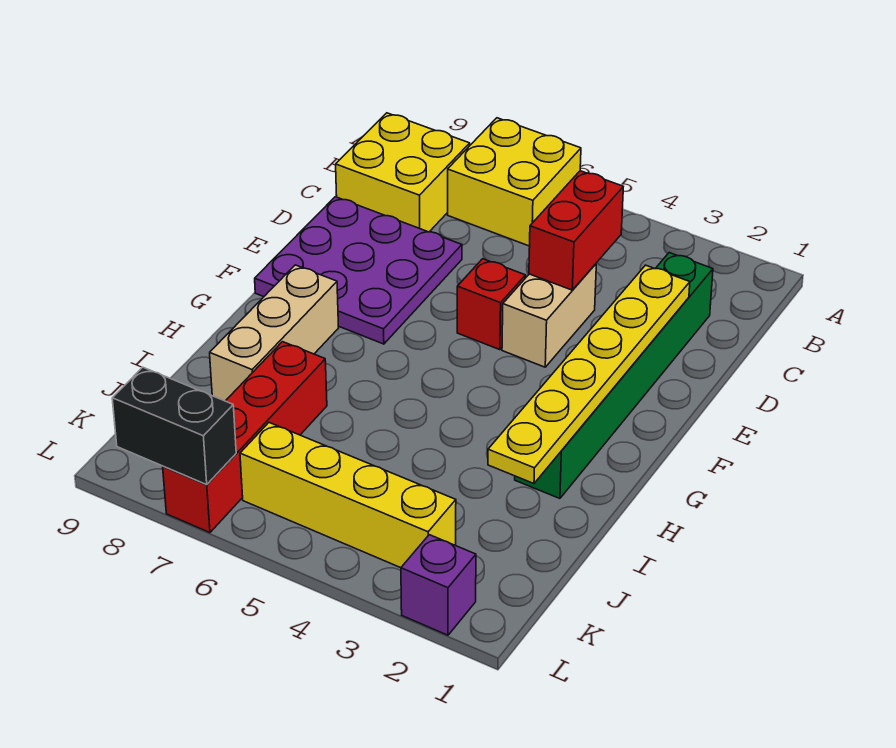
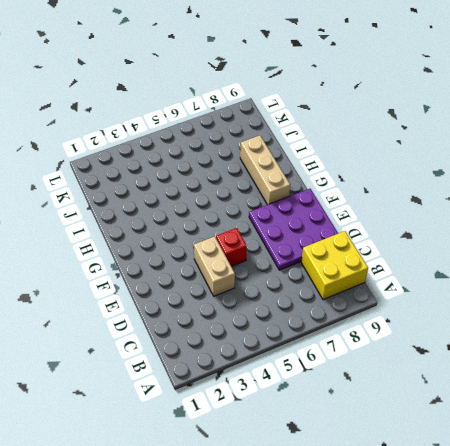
none -> yellow brick A6:B7 level 1
none -> green brick C2:H2 level 1
none -> red brick I7:L7 level 1

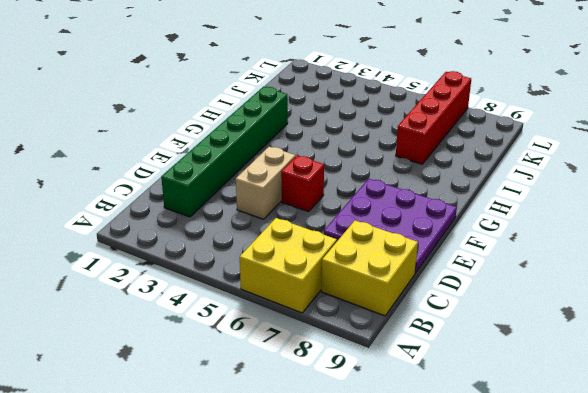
none -> tan brick G8:I8 level 1
none -> yellow brick K3:K6 level 1
none -> purple brick L2 level 1

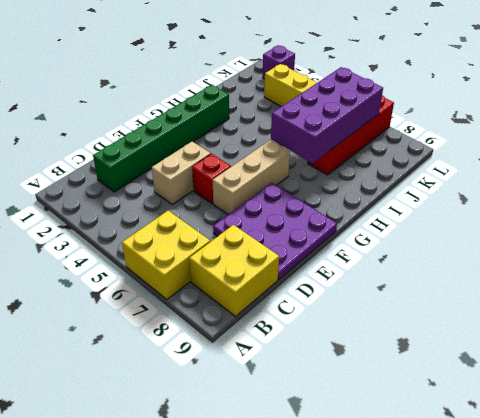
tan brick E6:G6 level 1 -> tan brick G8:I8 level 1
purple brick H6:K7 level 2 -> none
none -> red brick C4:D4 level 2
none -> yellow plate D2:I2 level 2
none -> black brick L7:L8 level 2

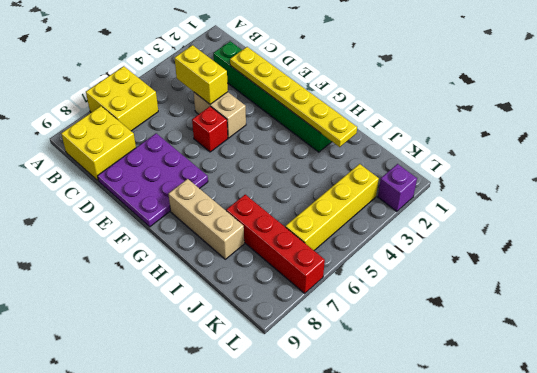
yellow brick C4:D4 level 2 -> red brick C4:D4 level 2
none -> black brick L7:L8 level 2

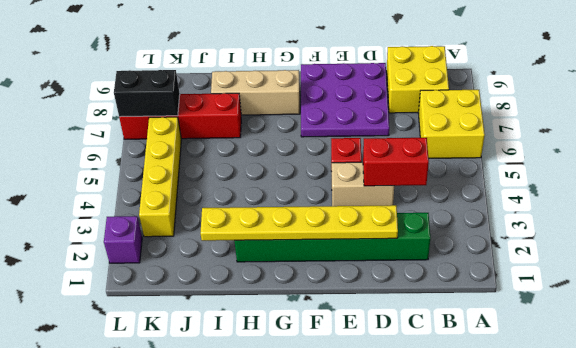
black brick K7:L7 level 2 -> black brick L7:L8 level 2

